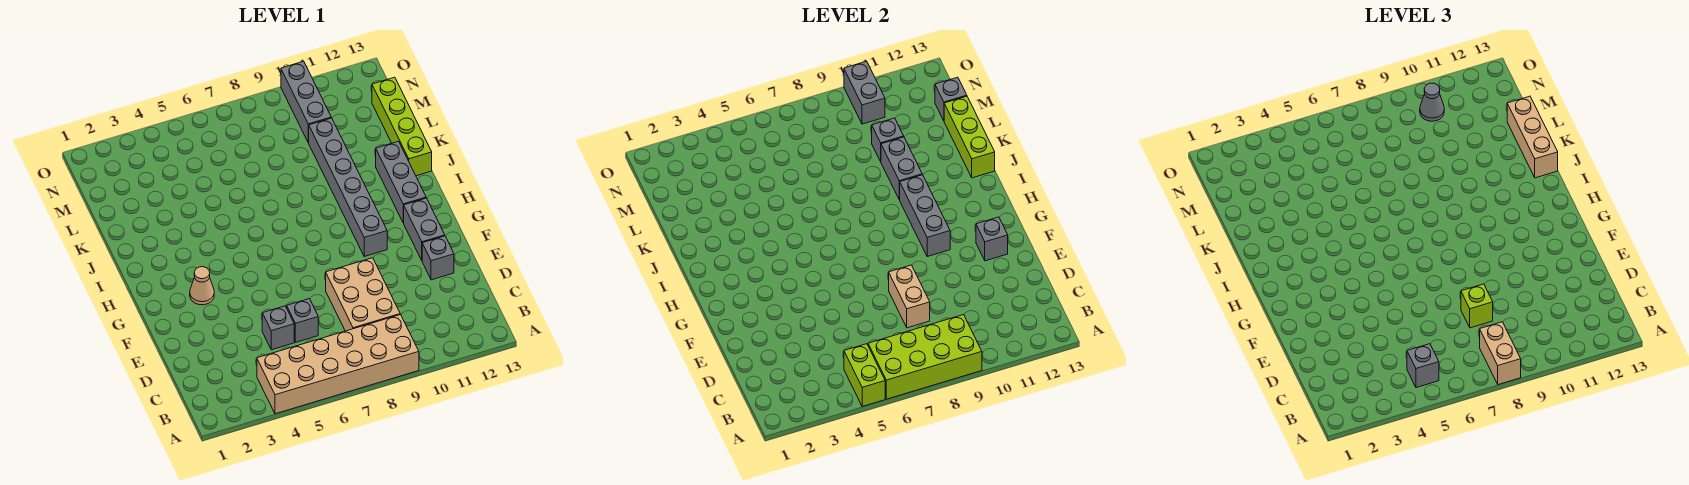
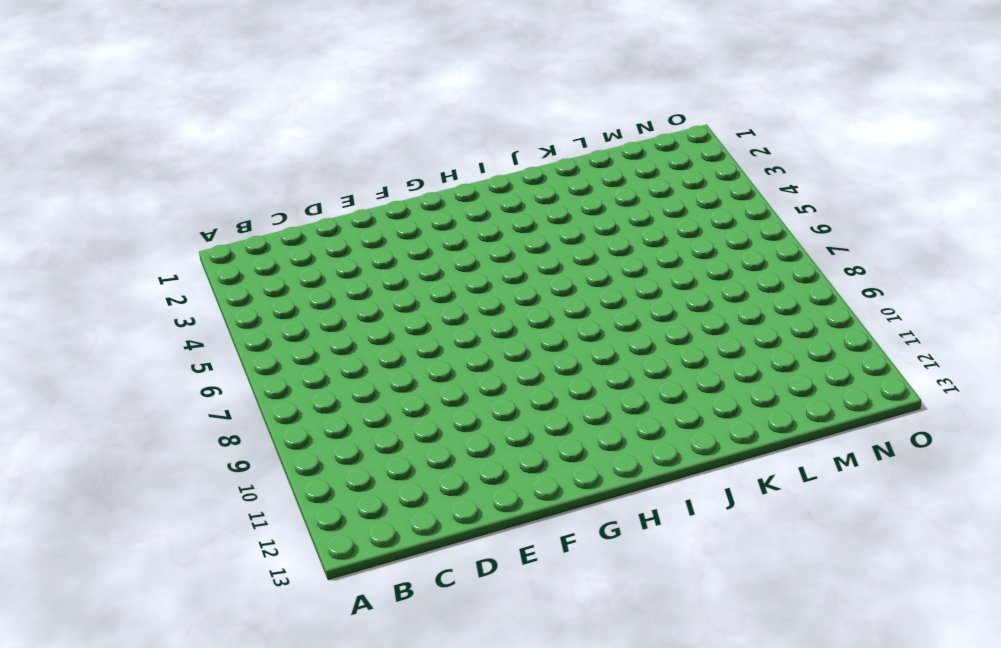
none -> tan brick A4:B9 level 1
none -> tan brick C8:E9 level 1
none -> grey brick D5 level 1

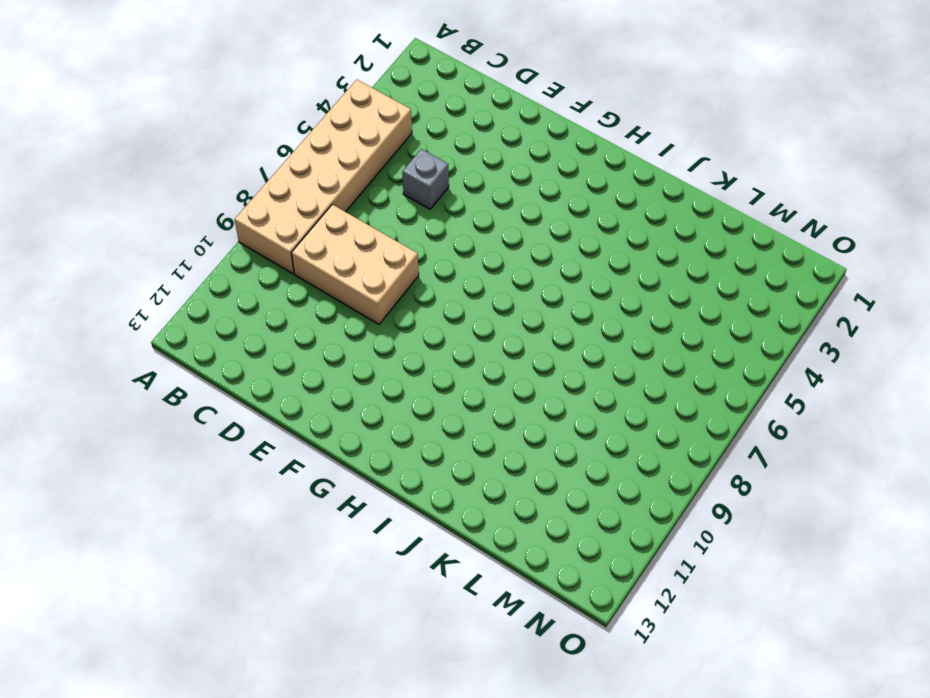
none -> grey brick D6 level 1
none -> grey brick E12 level 1
none -> grey brick F12:G12 level 1

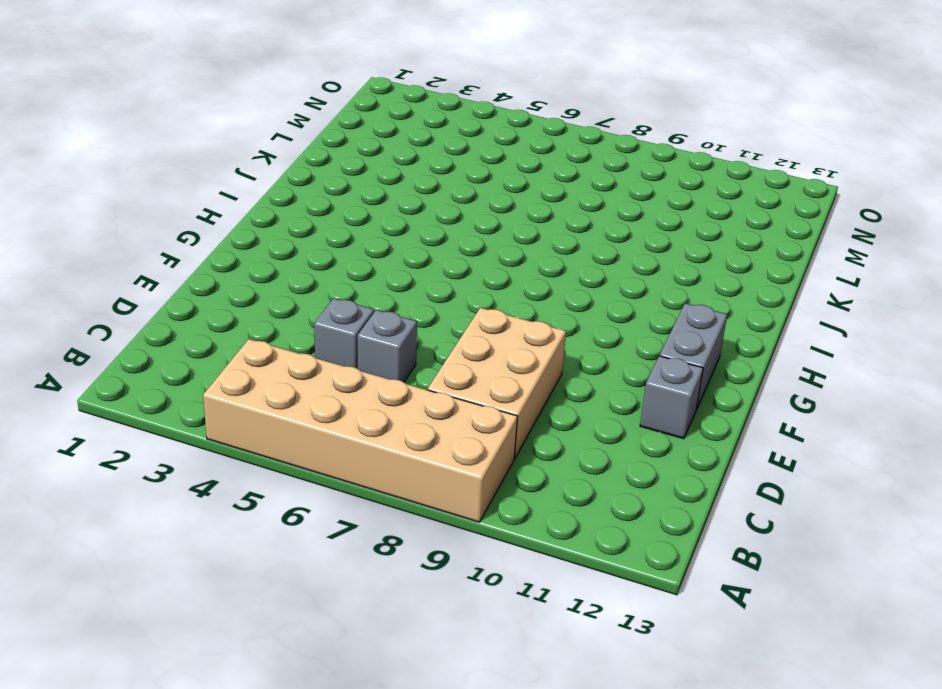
none -> tan cone G3 level 1
none -> grey brick G10:L10 level 1
none -> grey brick H12:J12 level 1

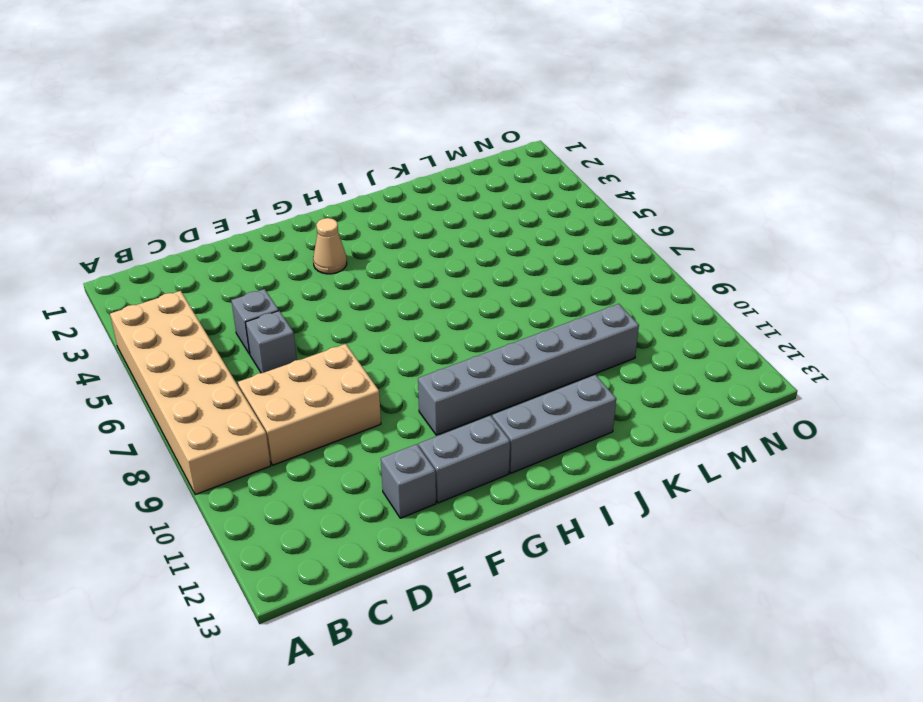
none -> lime brick J13:M13 level 1
none -> grey brick M10:O10 level 1
none -> lime brick A5:B5 level 2

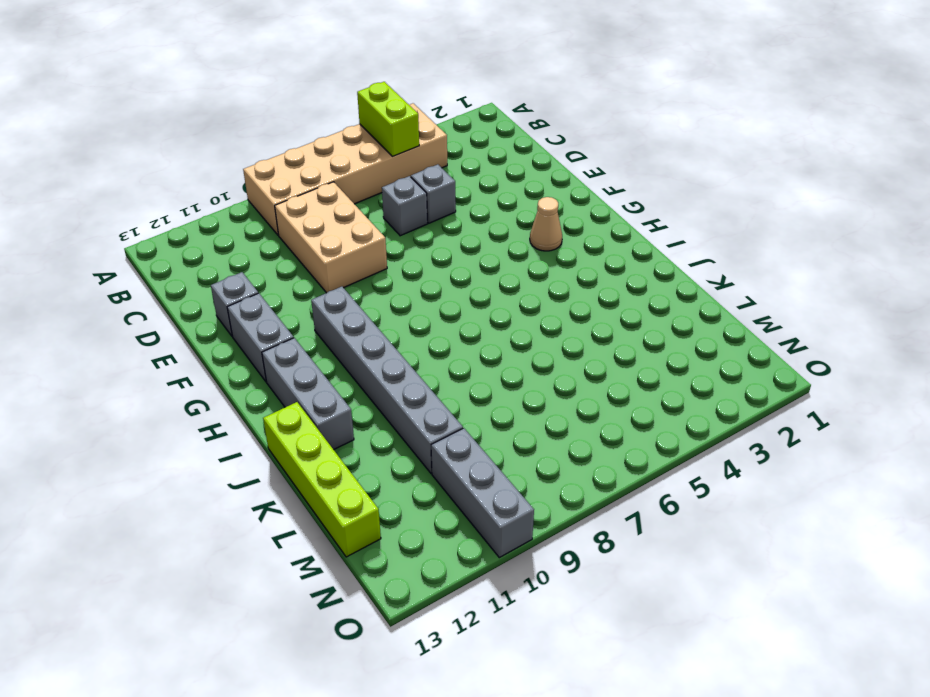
none -> lime brick A6:B9 level 2
none -> tan brick D8:E8 level 2
none -> grey brick F12 level 2

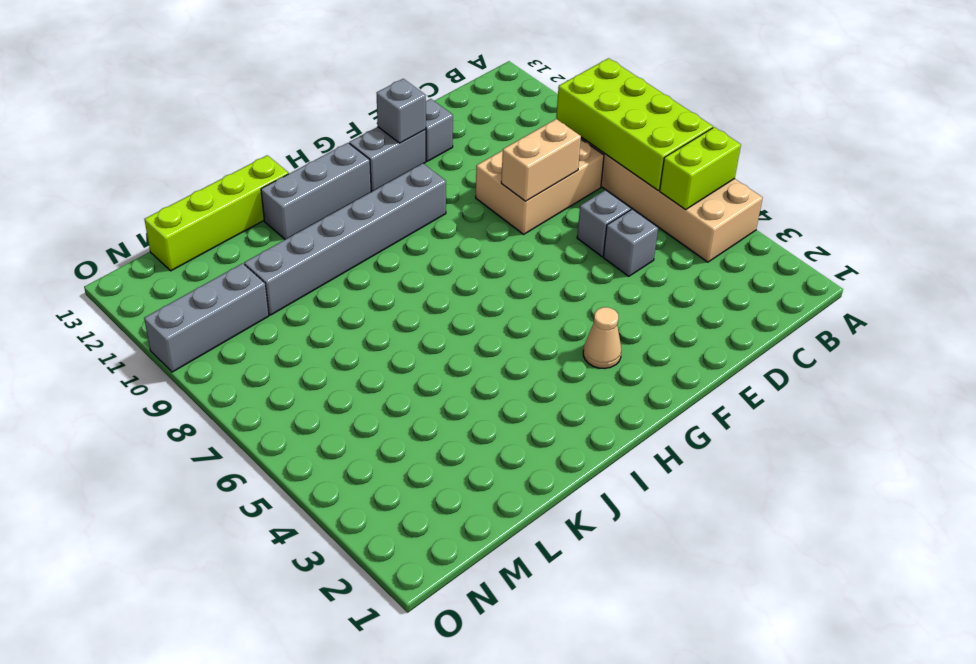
none -> grey brick G10:I10 level 2
none -> grey brick J10:K10 level 2
none -> lime brick J13:L13 level 2

